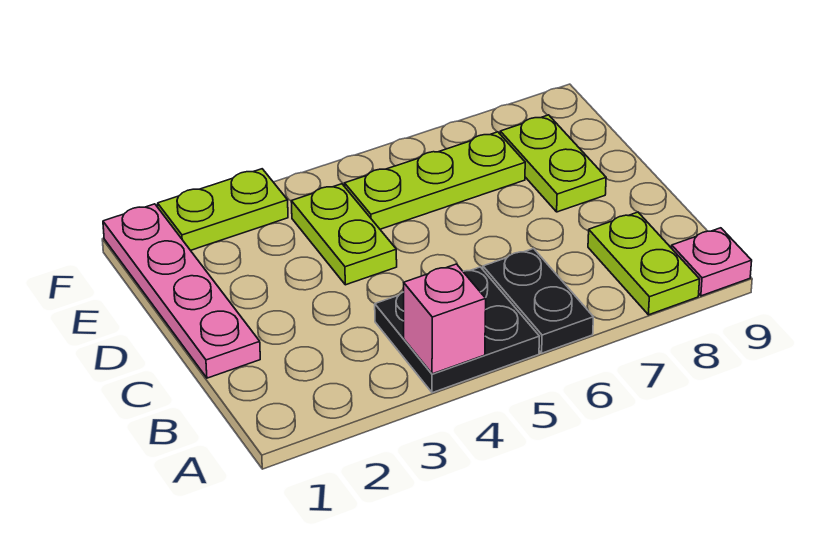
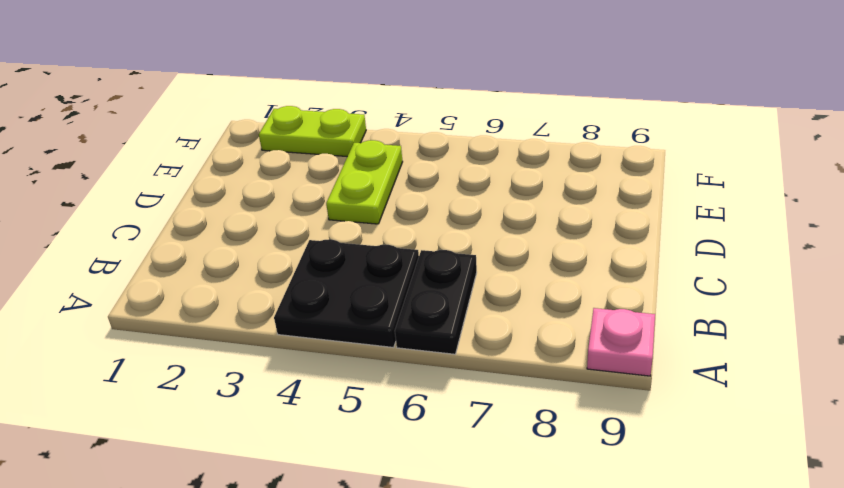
none -> lime plate A8:B8 level 1
none -> pink plate C1:F1 level 1

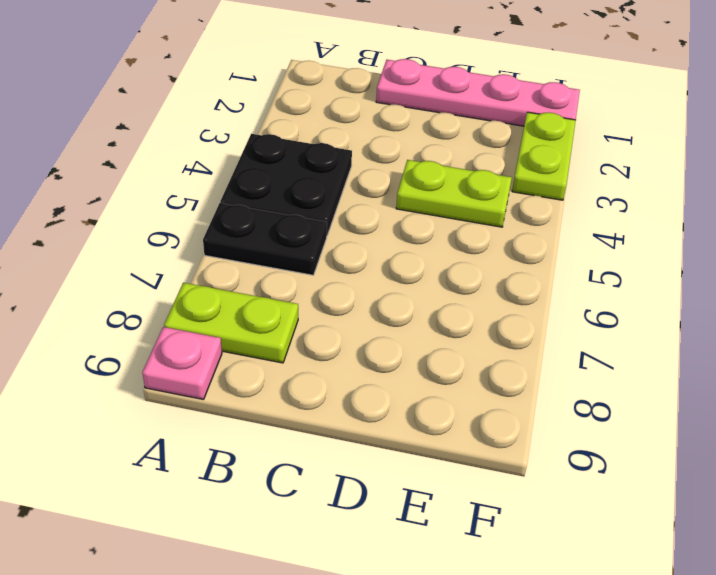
none -> lime plate D8:E8 level 1
none -> lime plate E5:E7 level 1

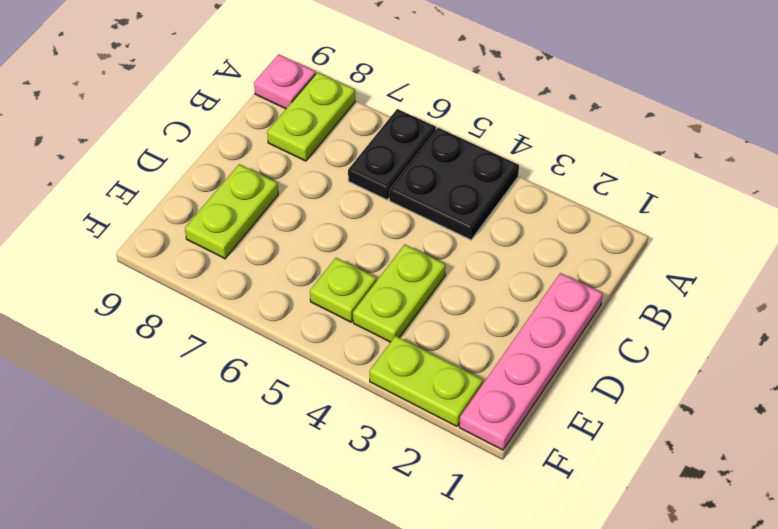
lime plate E5 level 1 -> lime plate E5:E7 level 1
none -> pink brick A4 level 2

